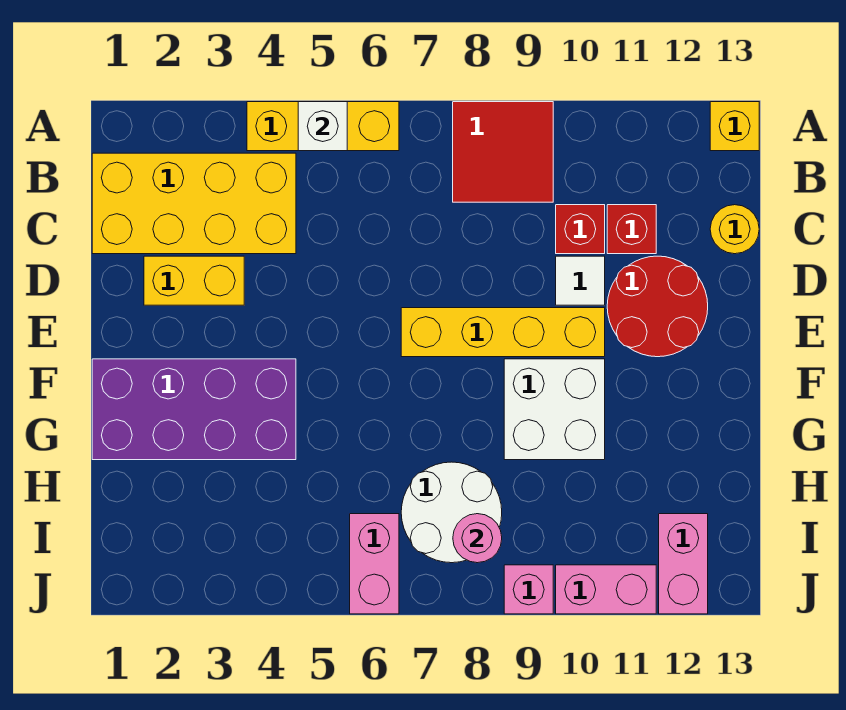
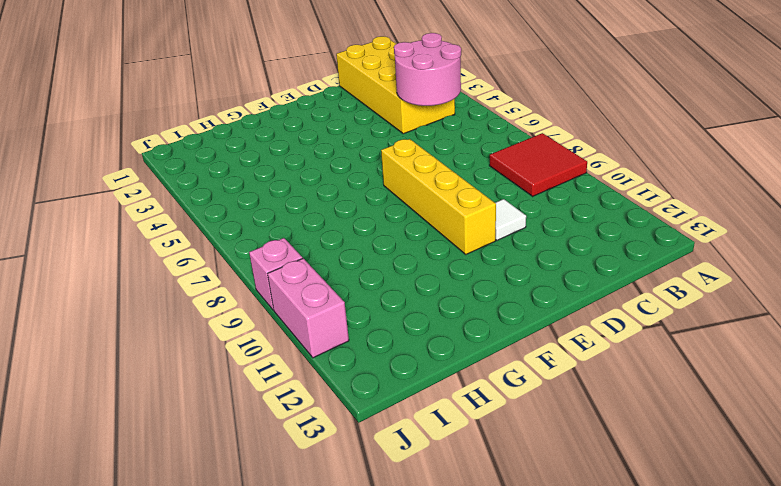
pink round brick B4:C5 level 2 -> none
none -> yellow brick A4:A6 level 1
none -> yellow brick A13 level 1
none -> red brick C10 level 1

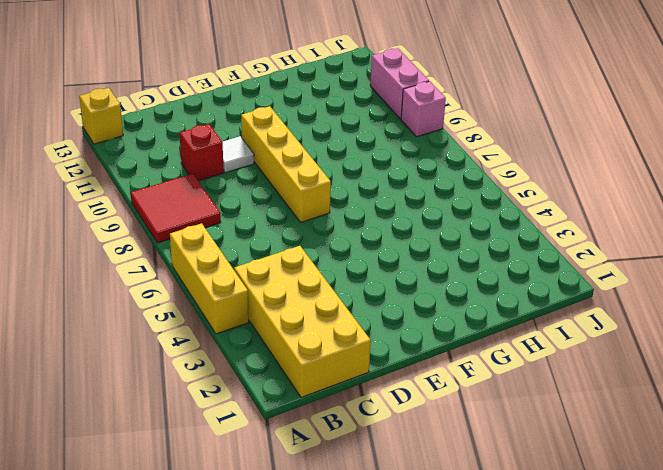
none -> red brick C11 level 1
none -> yellow round brick C13 level 1
none -> yellow brick D2:D3 level 1

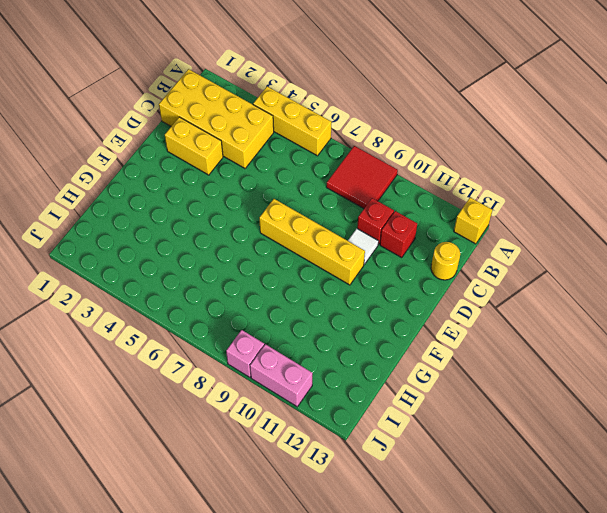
none -> red round brick D11:E12 level 1
none -> purple brick F1:G4 level 1
none -> white brick F9:G10 level 1

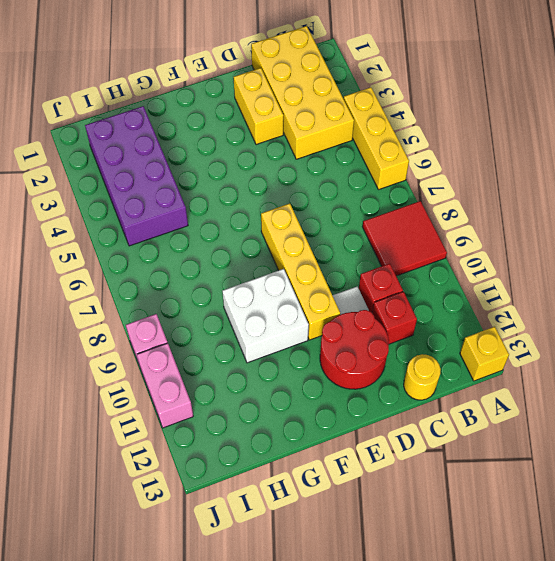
purple brick H2:I5 level 1 -> purple brick F1:G4 level 1
none -> white round brick H7:I8 level 1
none -> pink brick I6:J6 level 1
none -> pink brick I12:J12 level 1

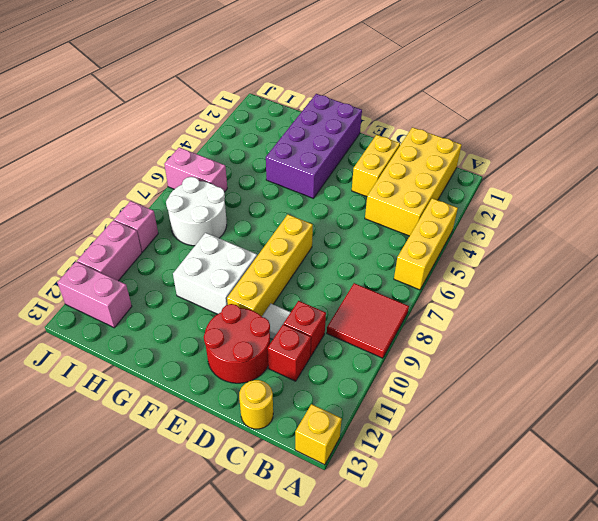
none -> white brick A5 level 2
none -> pink round brick I8 level 2

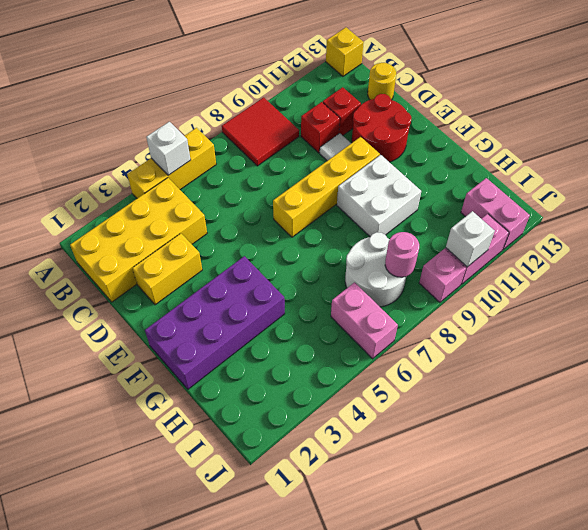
white brick J10 level 2 -> none

